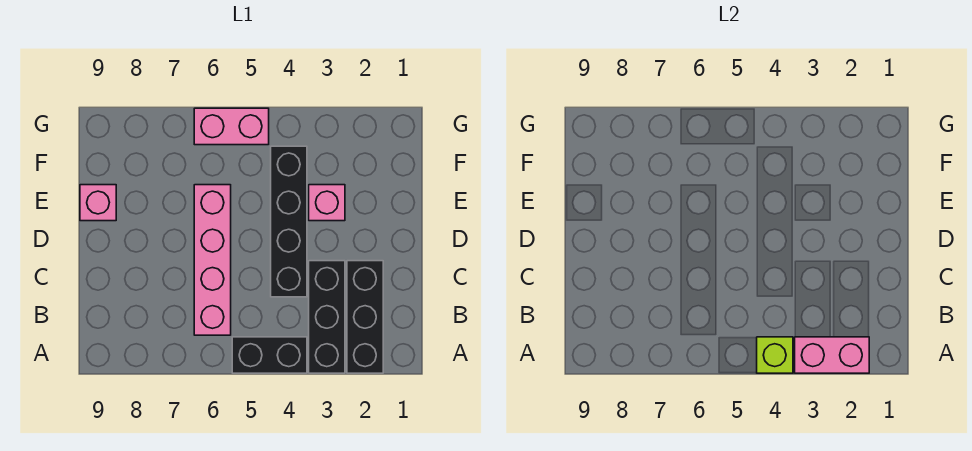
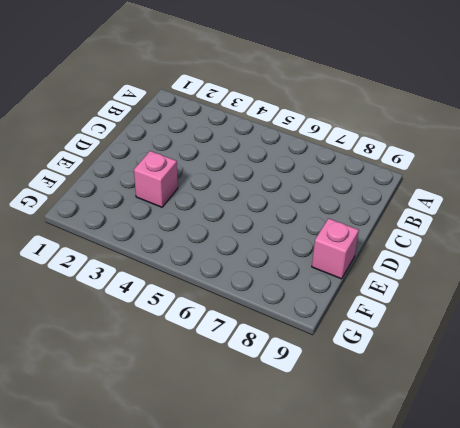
none -> black brick A2:C2 level 1
none -> black brick A3:C3 level 1

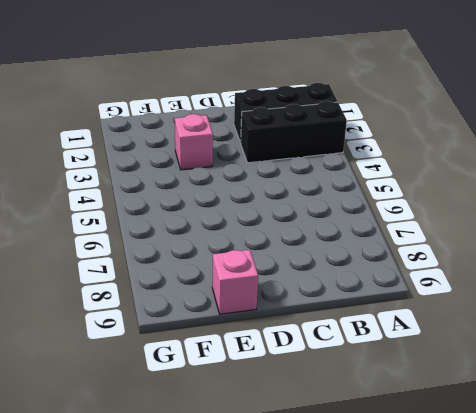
none -> black brick A4:A5 level 1
none -> pink brick B6:E6 level 1

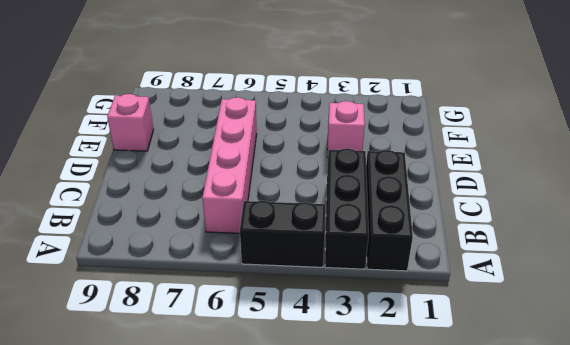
none -> black brick C4:F4 level 1
none -> pink brick G5:G6 level 1

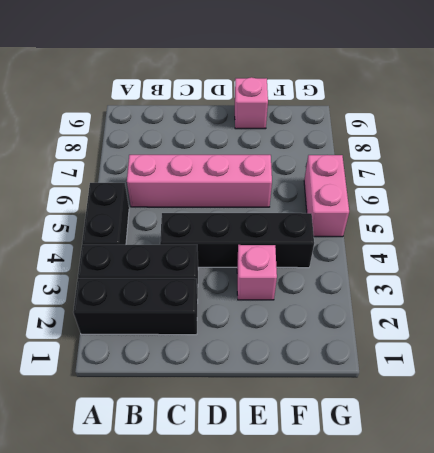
none -> pink brick A2:A3 level 2
none -> lime brick A4 level 2

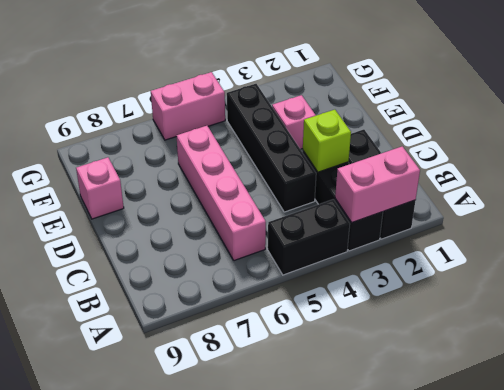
lime brick C3 level 2 -> lime brick A4 level 2

